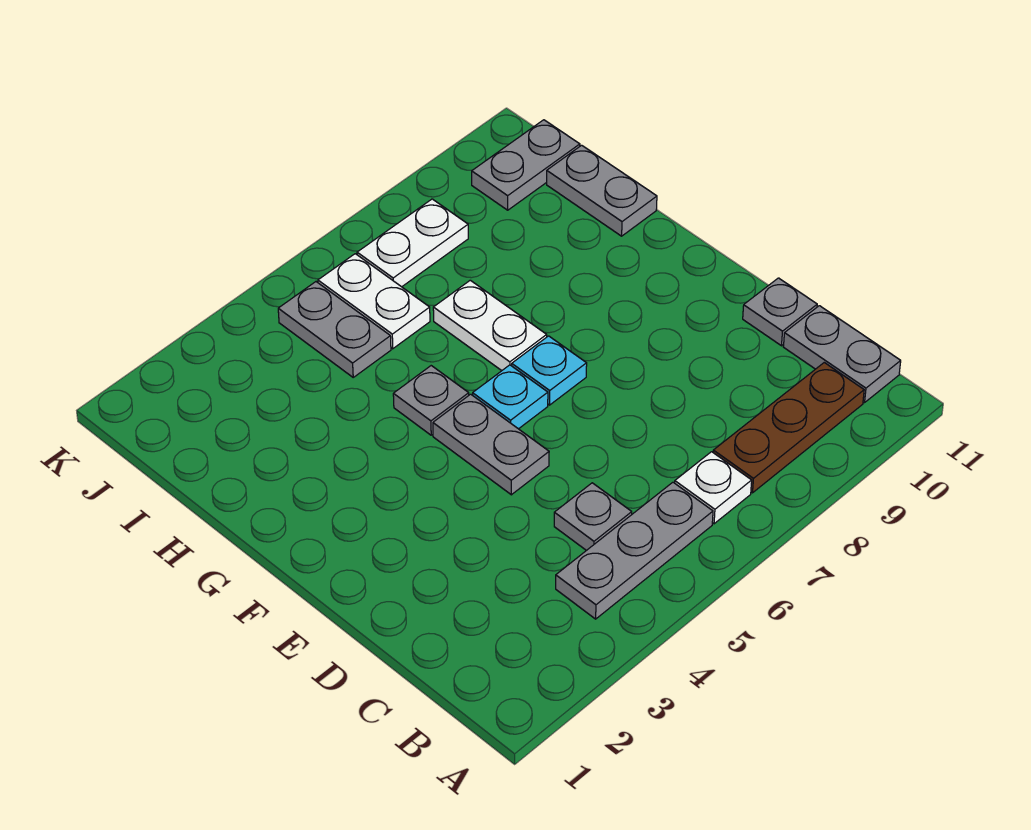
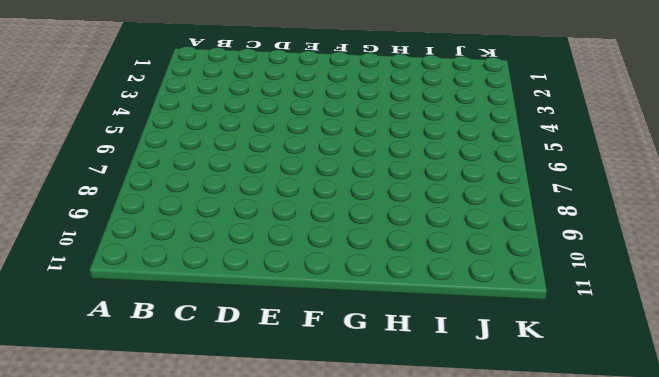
none -> grey plate B4:B6 level 1
none -> white plate B7 level 1
none -> brown plate B8:B10 level 1

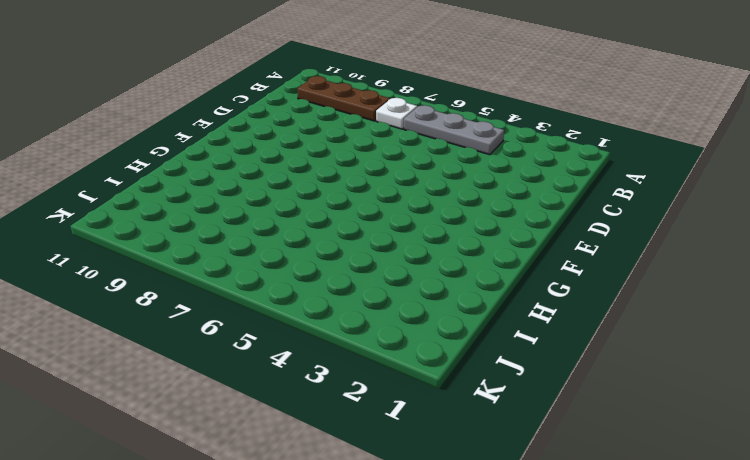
none -> grey plate B11:C11 level 1
none -> grey plate C5 level 1
none -> grey plate D11 level 1

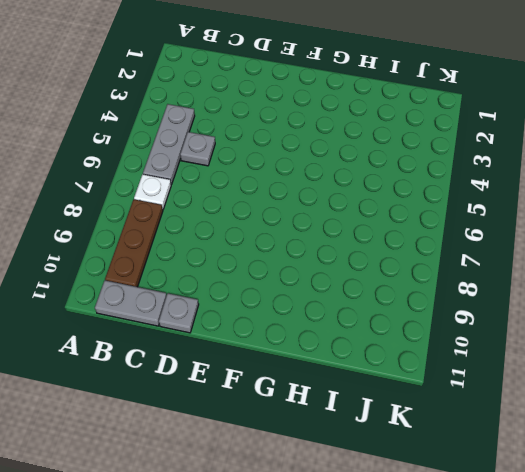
none -> grey plate E5:F5 level 1
none -> cyan plate F6 level 1
none -> cyan plate F7 level 1

